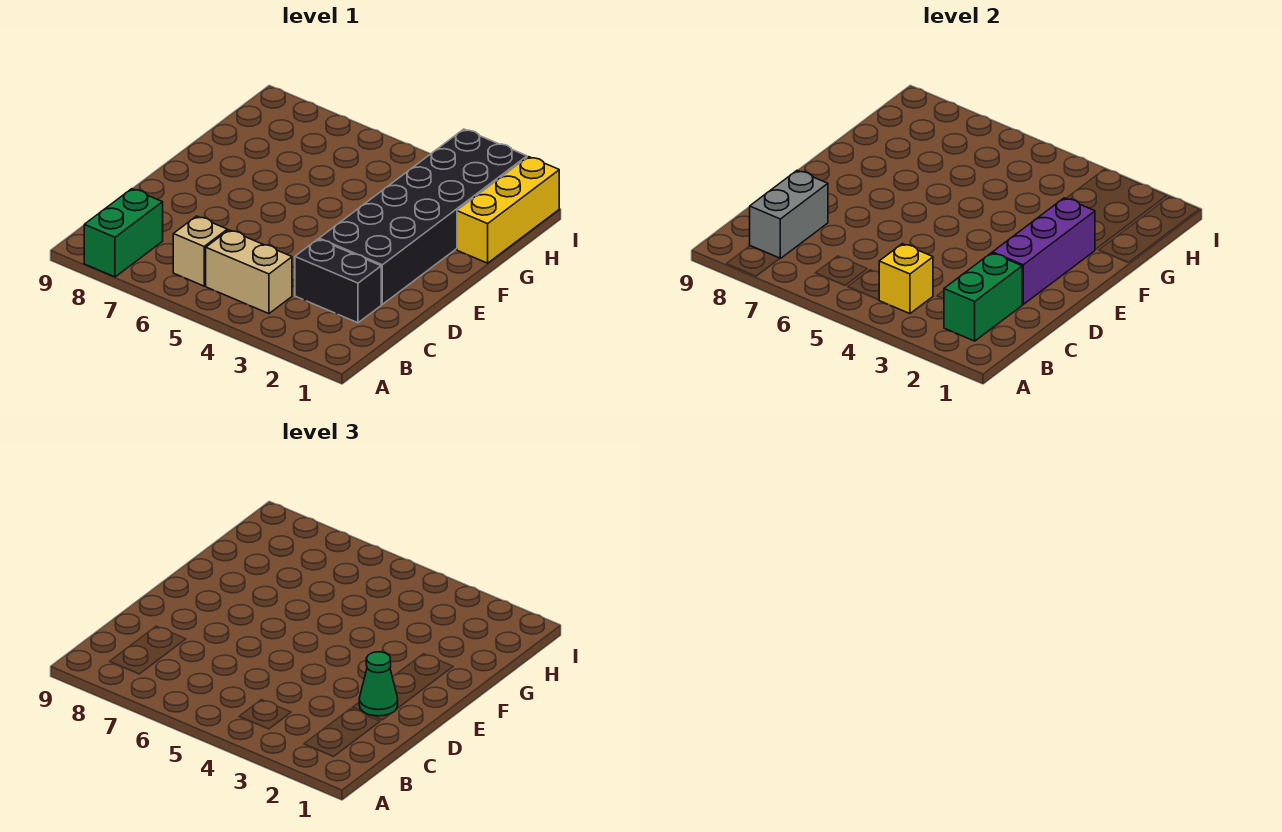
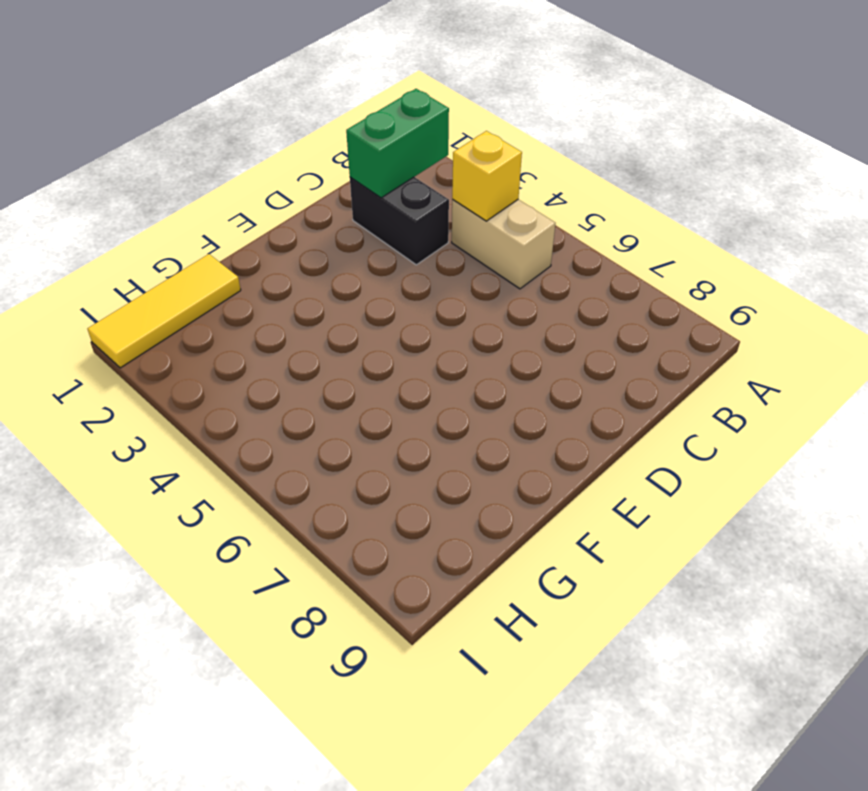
yellow tile G1:I1 level 1 -> yellow brick G1:I1 level 1
none -> green brick A8:B8 level 1
none -> tan brick B6 level 1

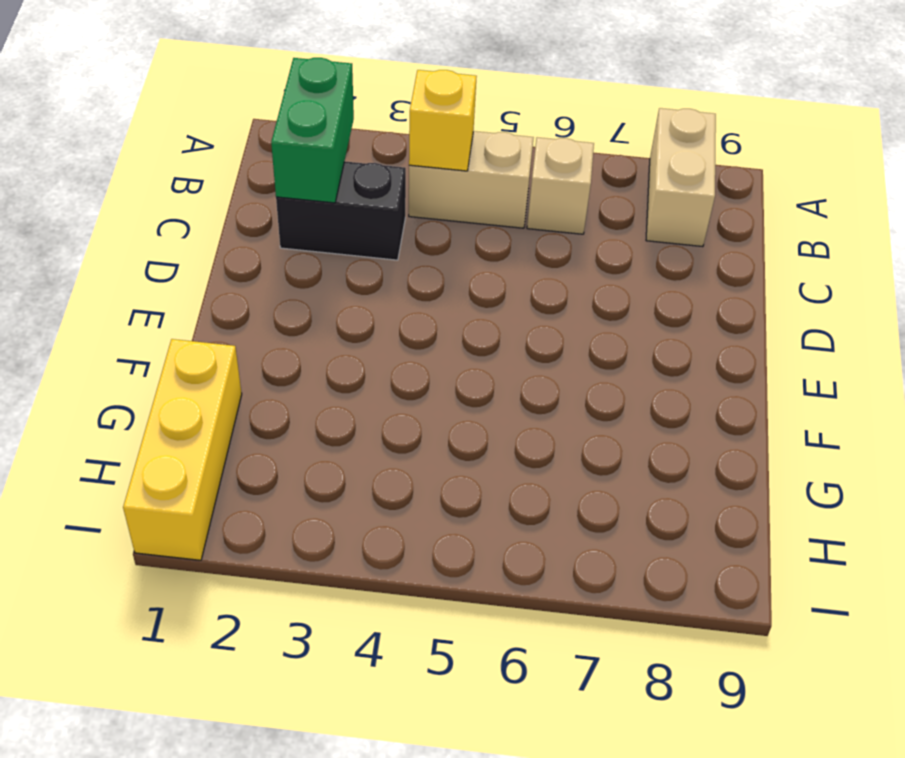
tan brick A8:B8 level 1 -> green brick A8:B8 level 1
none -> black brick D2:I3 level 1
none -> grey brick B8:C8 level 2

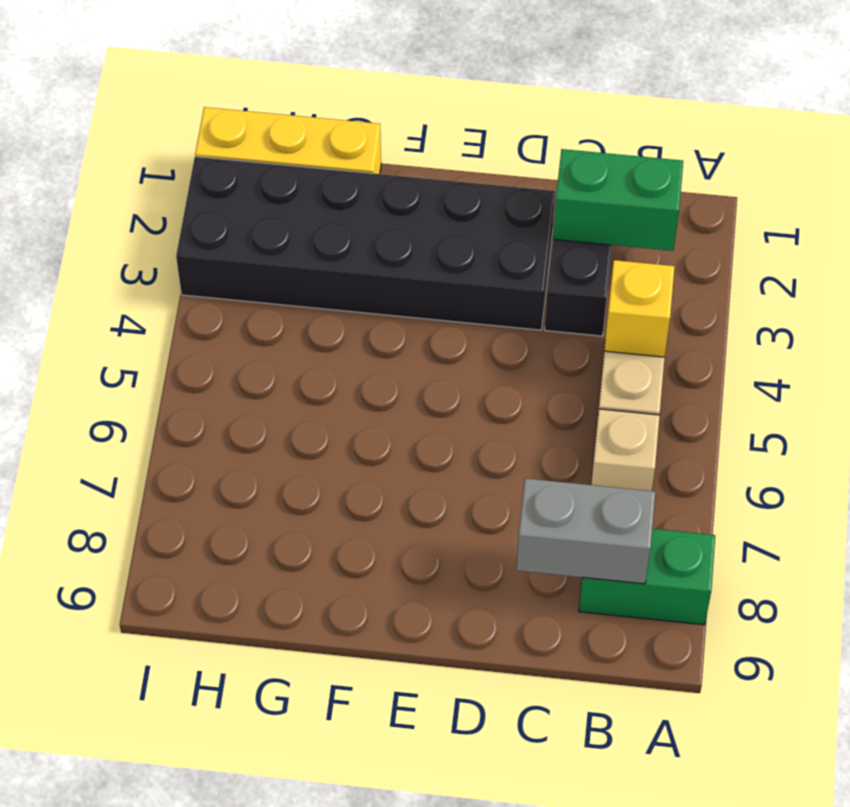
none -> purple brick D2:F2 level 2
none -> green cone D2 level 3

